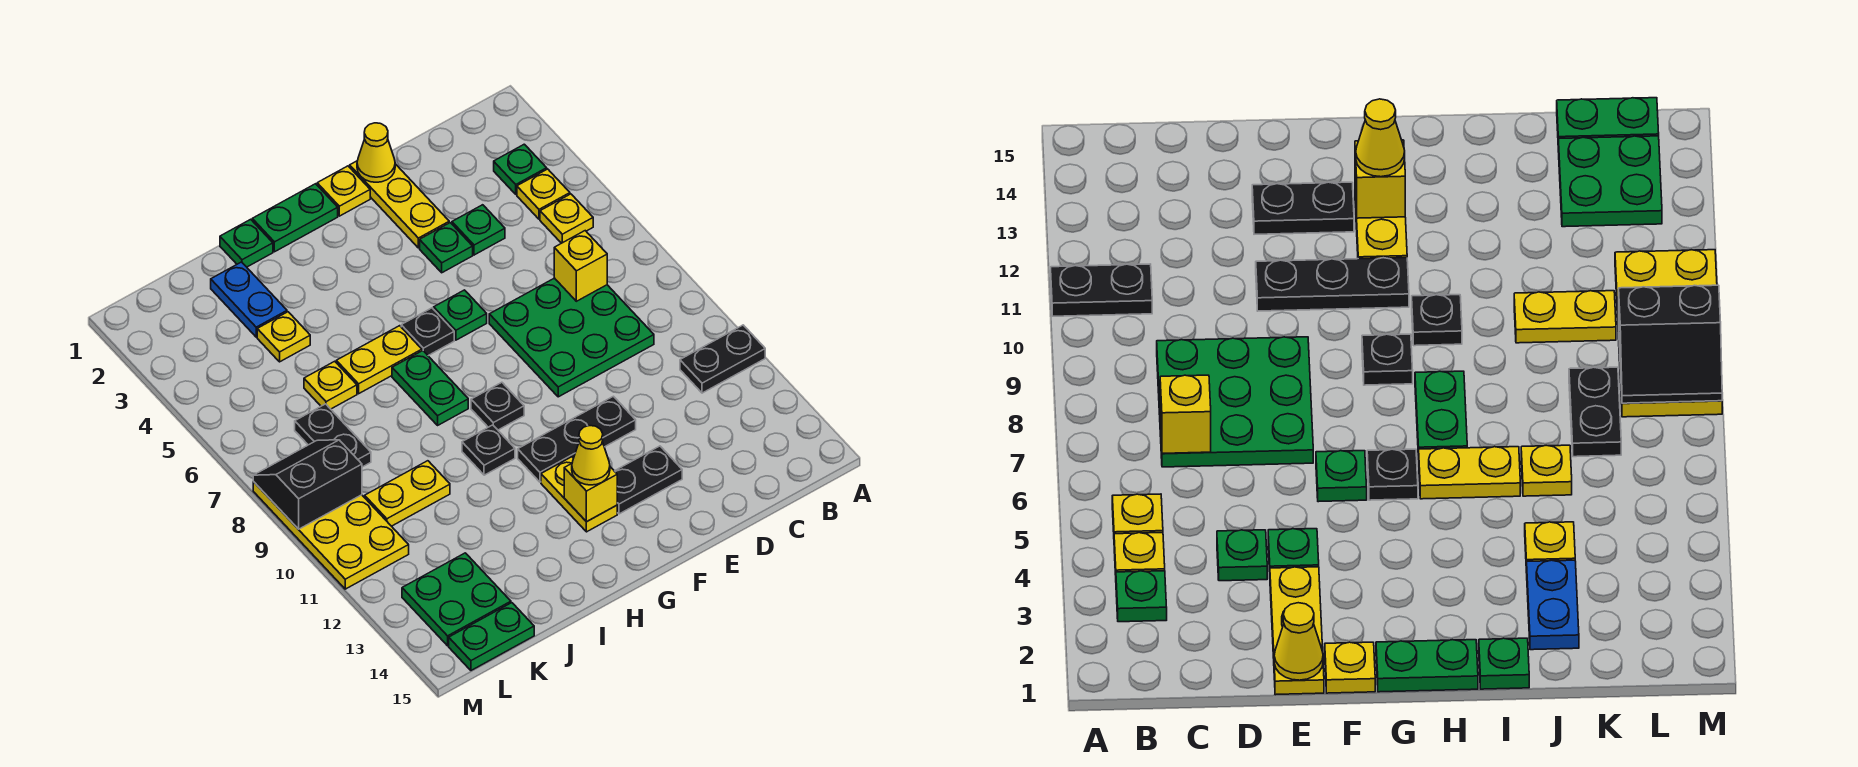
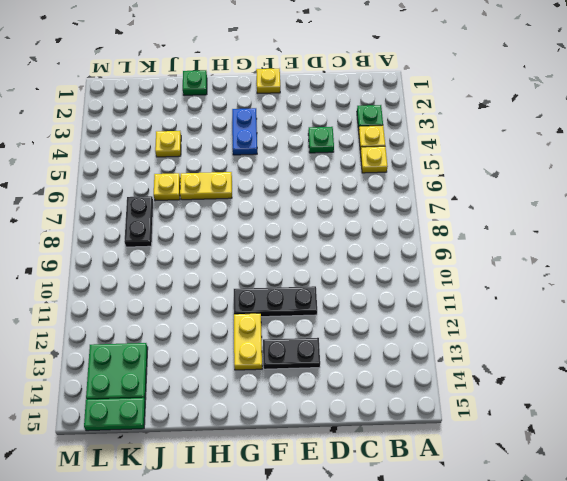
blue plate G3:G4 level 1 -> blue plate J2:J3 level 1
none -> black plate A11:B11 level 1
none -> green plate C7:E9 level 1
none -> yellow plate E1:E3 level 1
none -> green plate E4 level 1

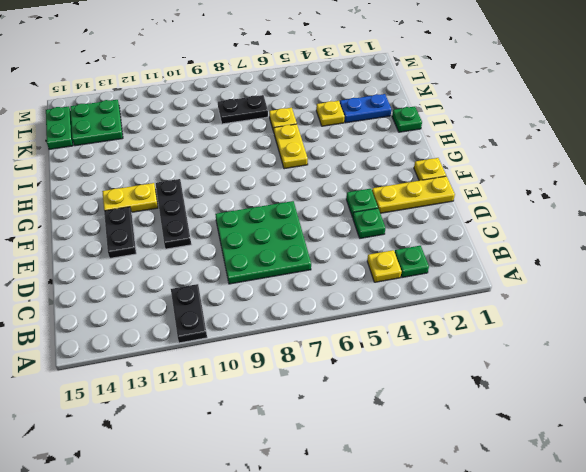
none -> yellow plate B5 level 1
none -> green plate F6 level 1
none -> green plate G1:H1 level 1
none -> black plate G6 level 1

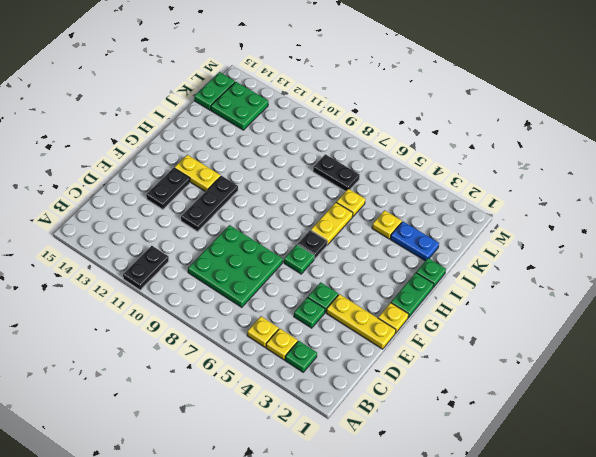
none -> black plate G9 level 1
none -> green plate H7:H8 level 1
none -> black plate H10 level 1
none -> yellow plate J10:K10 level 1

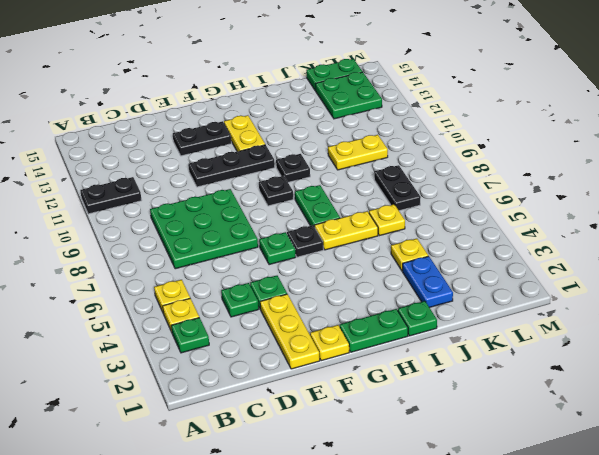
none -> yellow plate L8:M11 level 1
none -> yellow brick C7 level 2
none -> yellow cone E1 level 2
none -> yellow brick G13 level 2

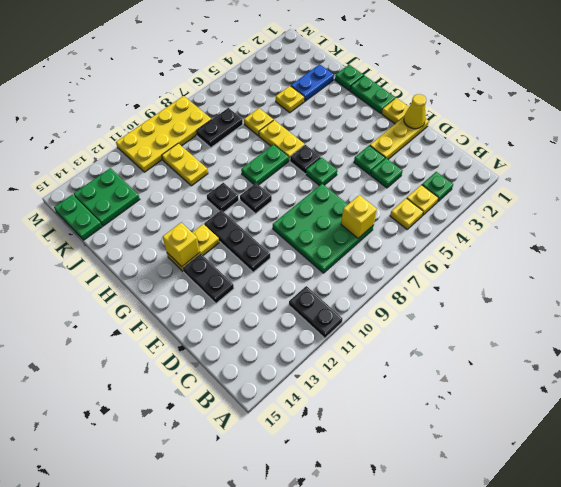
none -> black slope L8:M9 level 2 top 9
none -> yellow cone G13 level 3

